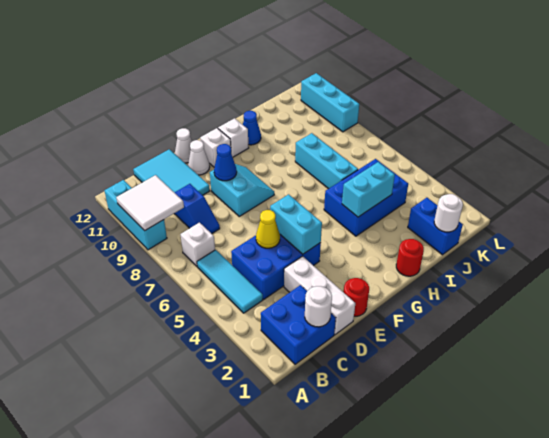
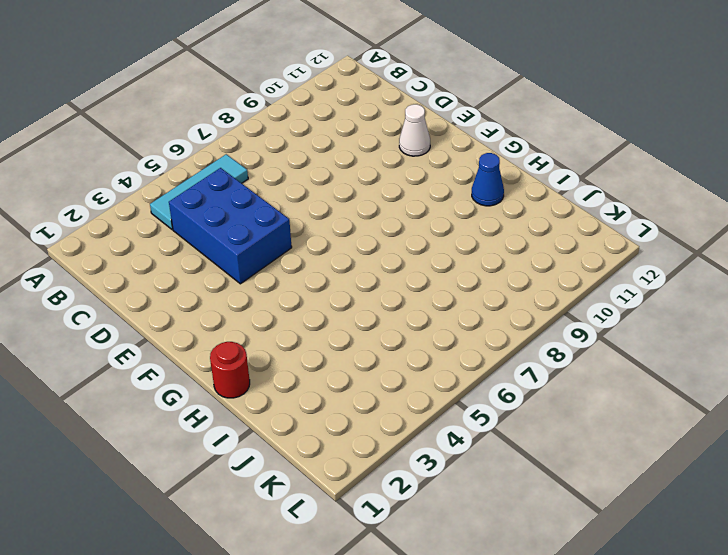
none -> cyan brick A9:A11 level 1
none -> blue brick B1:C2 level 1
none -> white brick B7 level 1

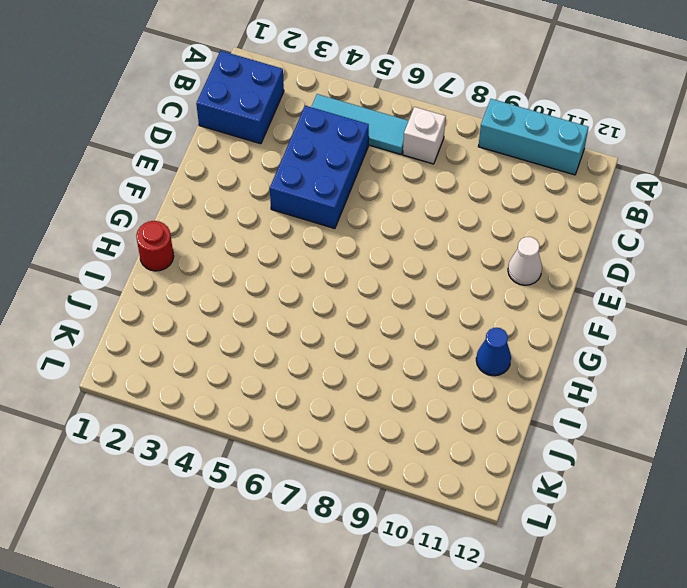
none -> blue slope C8:C9 level 1 top 9
none -> cyan tile C10:D12 level 1
none -> white brick D1:D3 level 1

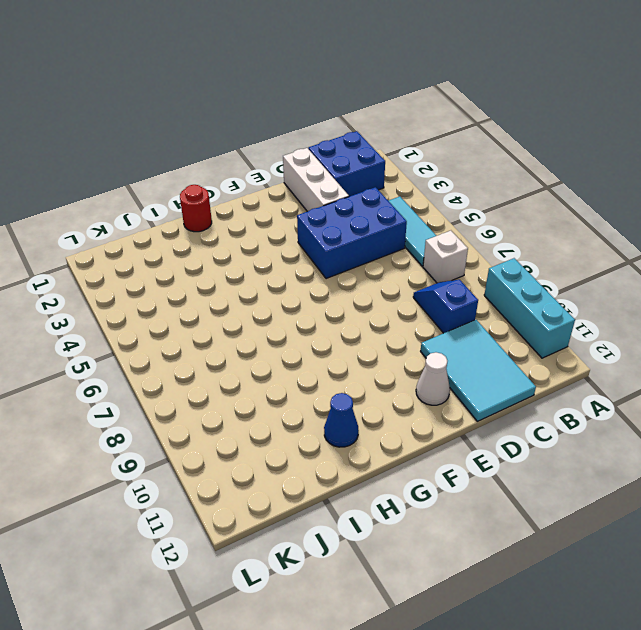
none -> red round brick E1 level 1
none -> cyan slope E8:F9 level 1 top E
none -> white cone E12 level 1

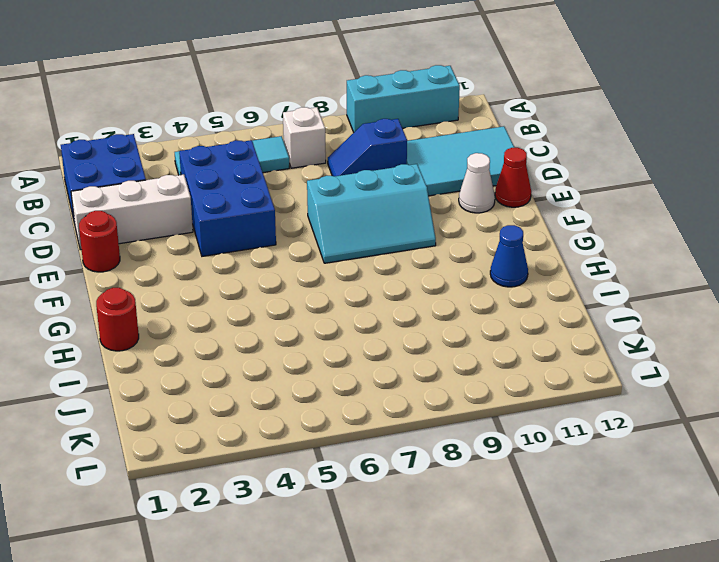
cyan slope E7:F9 level 1 top E -> cyan slope E8:F9 level 1 top E
red cone E12 level 1 -> white cone E12 level 1
none -> white brick F11 level 1
none -> white brick G11 level 1
none -> blue brick H4:J5 level 1

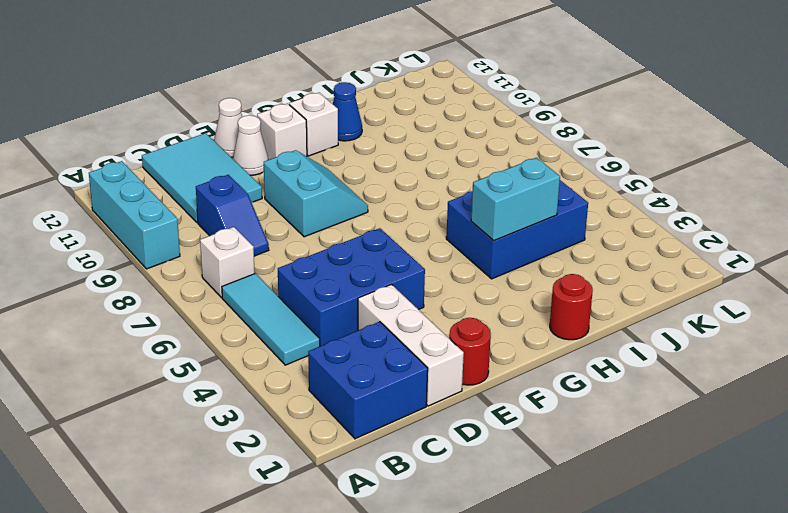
none -> cyan brick I6:I8 level 1
none -> blue brick J1:J2 level 1
none -> cyan brick L9:L11 level 1

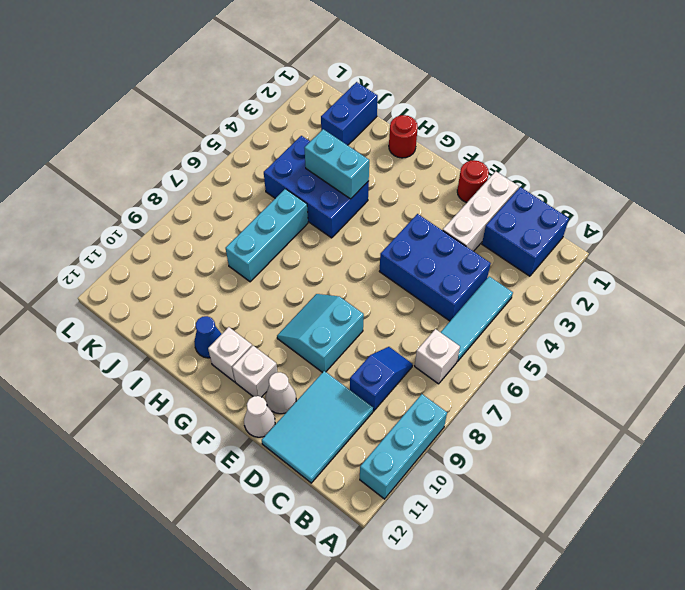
none -> cyan brick L9:L11 level 1
none -> white tile A9:B10 level 2
none -> white round brick C1 level 2

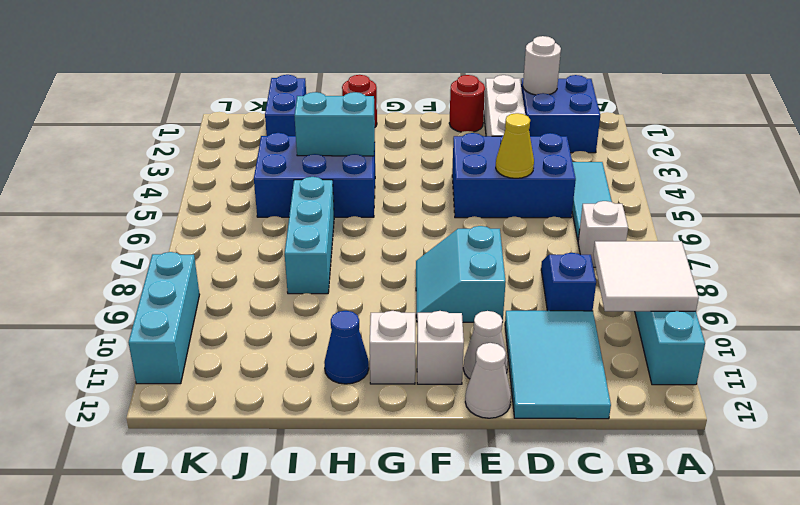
none -> cyan brick E4:E5 level 2
none -> blue cone E9 level 2
none -> white round brick J1 level 2

